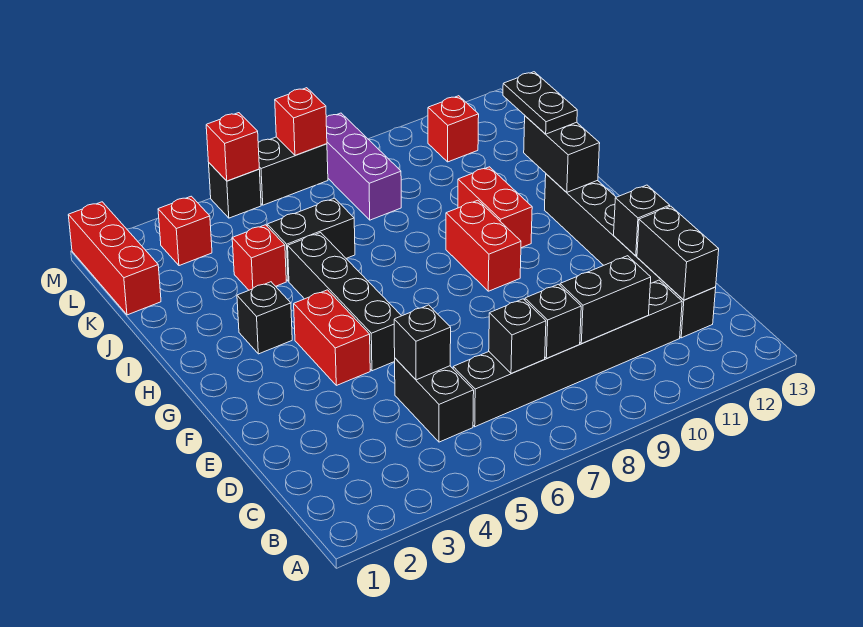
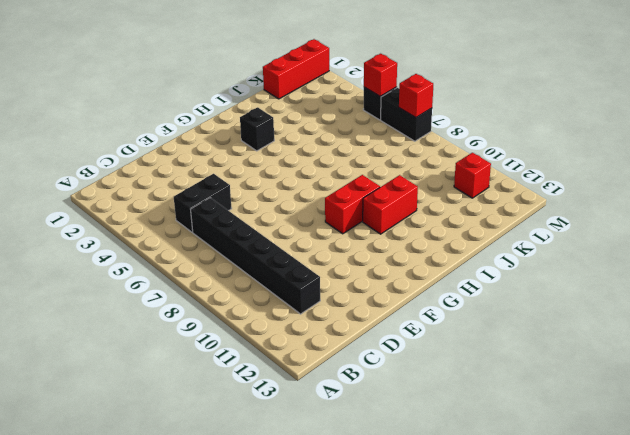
none -> black brick C12:H12 level 1
none -> red brick F4:G4 level 1
none -> black brick F5:I5 level 1

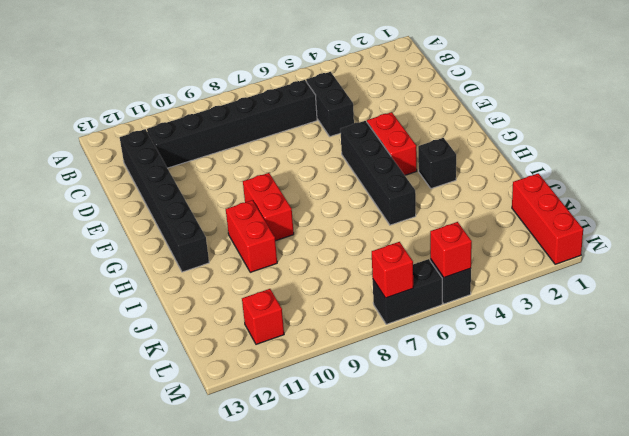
none -> red brick J4 level 1
none -> black brick J5:J6 level 1
none -> purple brick K8:M8 level 1

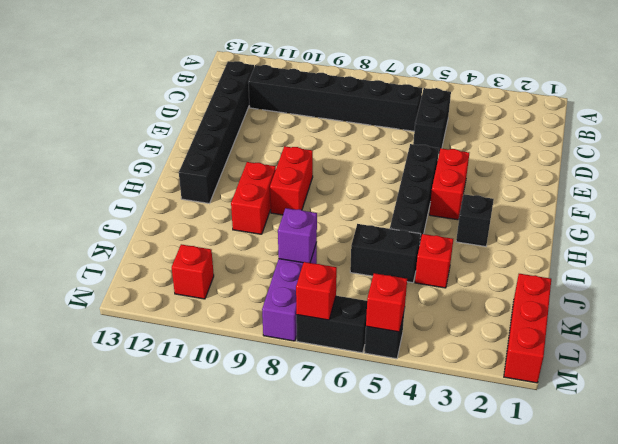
purple brick K8 level 2 -> none
none -> red brick L3 level 1
none -> black brick C7 level 2
none -> black brick C8 level 2

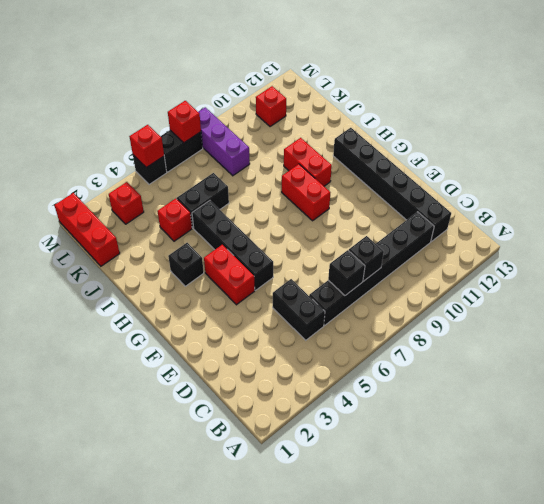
none -> black brick C9:C10 level 2
none -> black brick C12:D12 level 2
none -> black brick D5 level 2

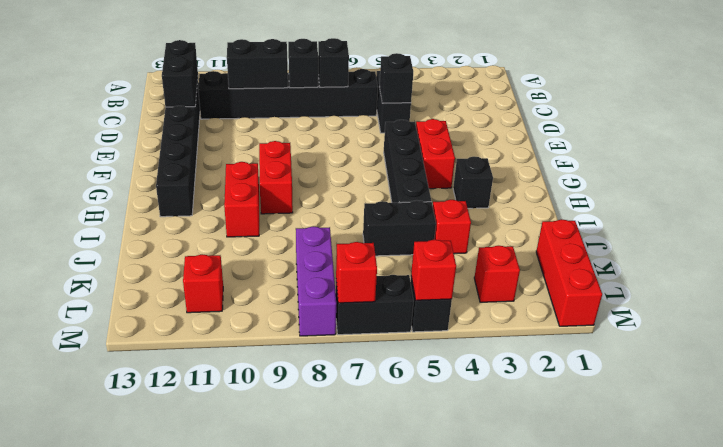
none -> black brick E12 level 2
none -> black brick H12:I12 level 2
none -> black plate I12:J12 level 3

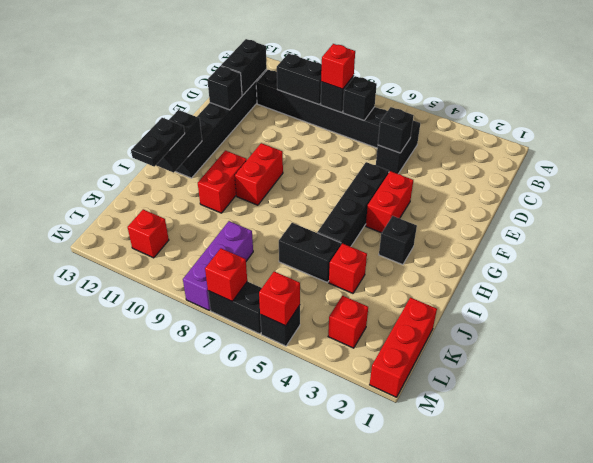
red brick C8 level 3 -> none

